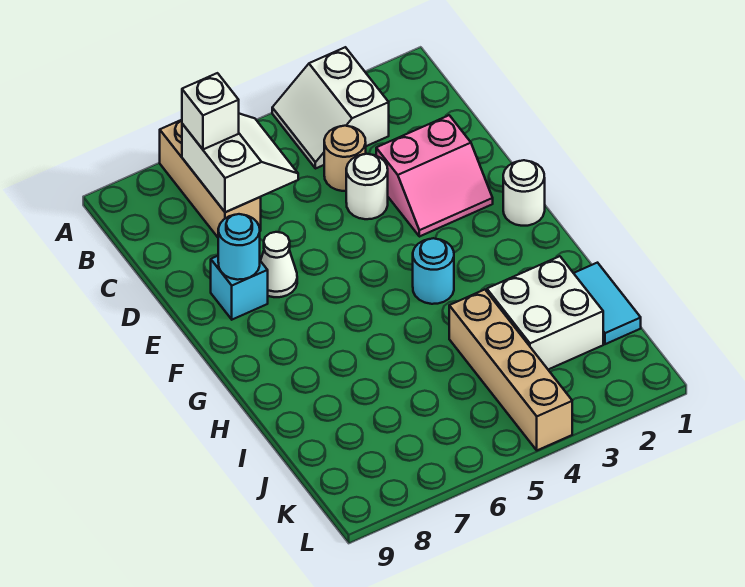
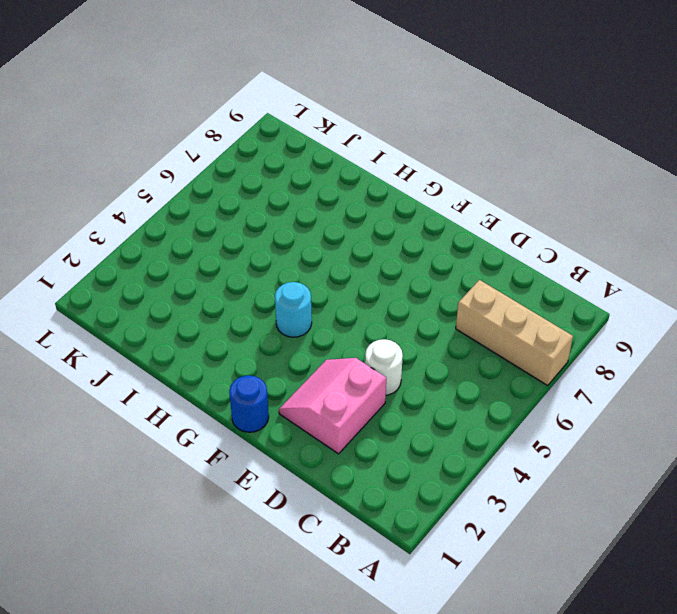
blue round brick F1 level 1 -> white round brick F1 level 1
none -> white slope A3:B4 level 1 top 3
none -> tan round brick C4 level 1
none -> white cone E7 level 1

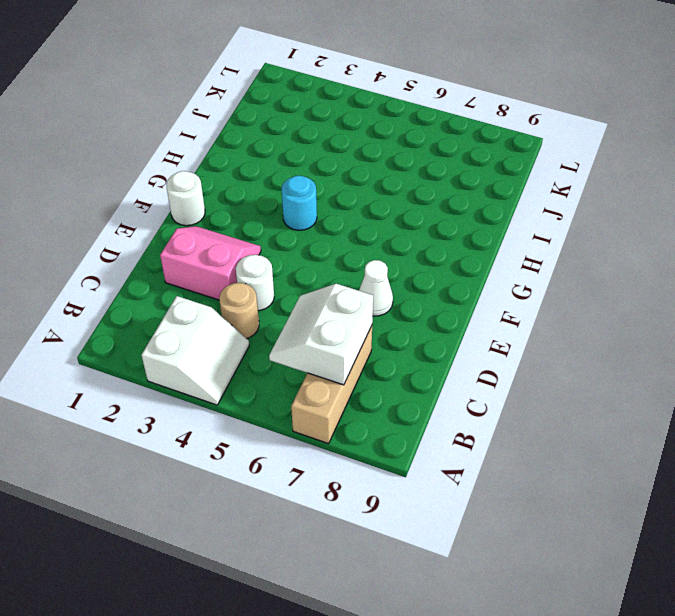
none -> cyan brick E8 level 1
none -> cyan tile I1:J1 level 1
none -> white brick I2:J3 level 1

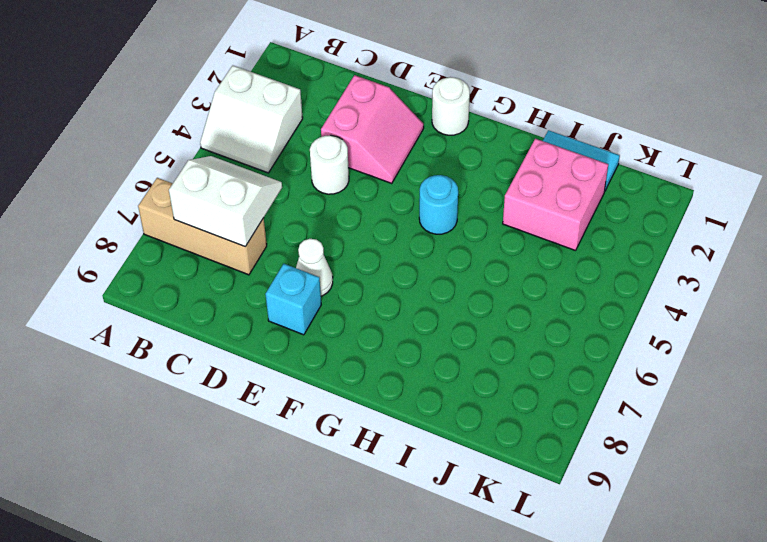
pink brick I2:J3 level 1 -> white brick I2:J3 level 1
none -> tan round brick C4 level 1
none -> tan brick I4:L4 level 1
none -> cyan round brick E8 level 2

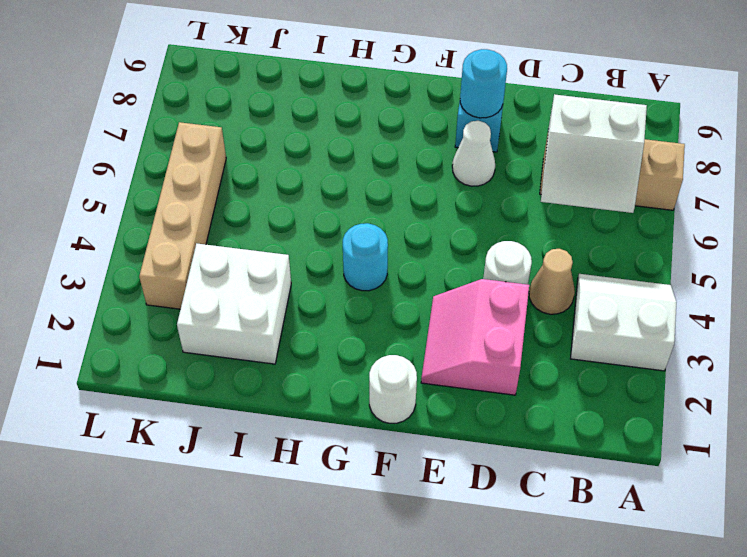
tan cone C4 level 1 -> tan round brick C4 level 1
tan brick K3:K6 level 1 -> tan brick I4:L4 level 1
none -> cyan tile I1:J1 level 1
none -> white brick B7 level 3

